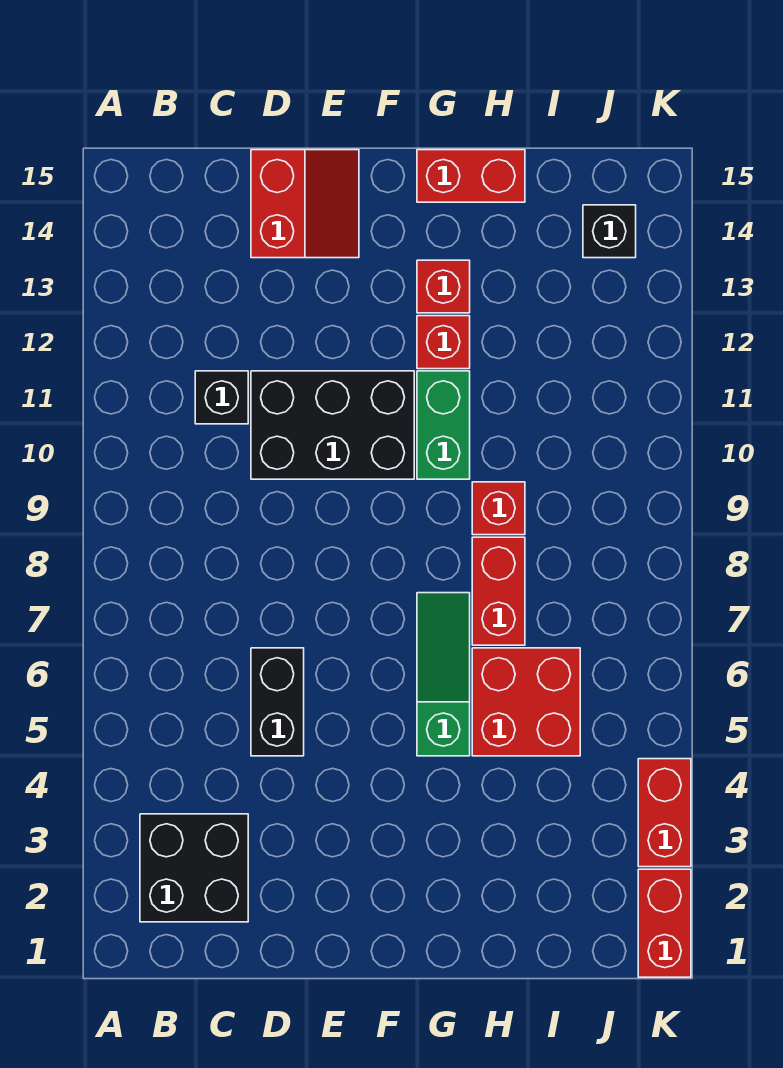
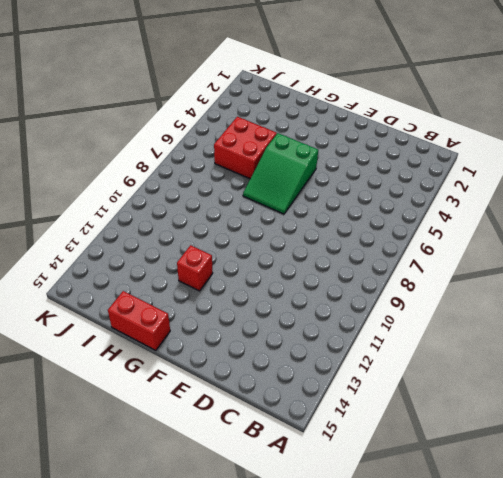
green slope F5:G7 level 1 top 5 -> green slope G5:G7 level 1 top 5
none -> black brick B2:C3 level 1
none -> black brick C11 level 1
none -> black brick D5:D6 level 1

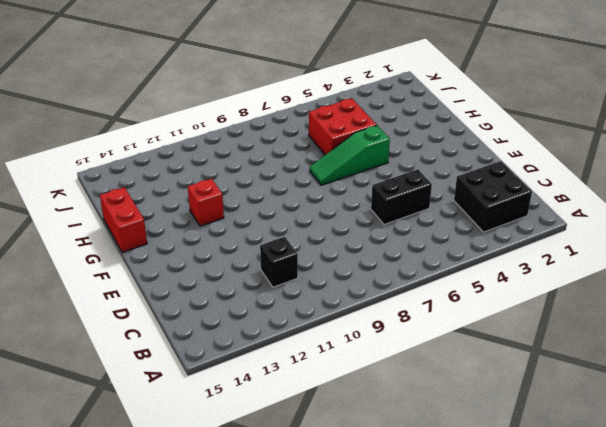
none -> black brick D10:F11 level 1
none -> red slope D14:E15 level 1 top D
none -> green brick G10:G11 level 1

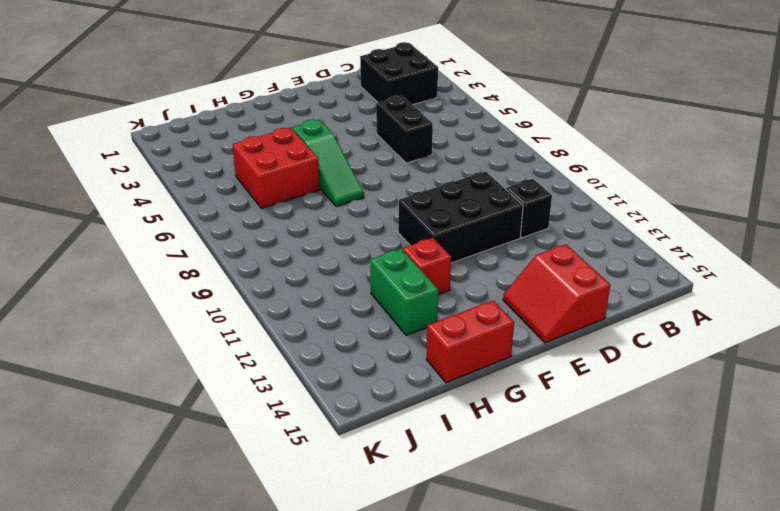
green brick H12:H13 level 1 -> green brick G10:G11 level 1
none -> red brick G13 level 1
none -> red brick H7:H8 level 1
none -> red brick H9 level 1

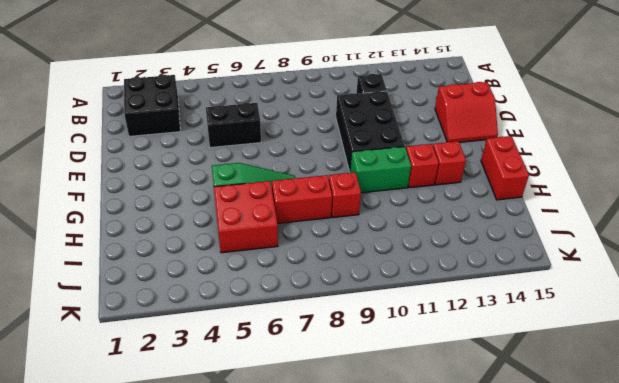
none -> black brick J14 level 1
none -> red brick K1:K2 level 1
none -> red brick K3:K4 level 1

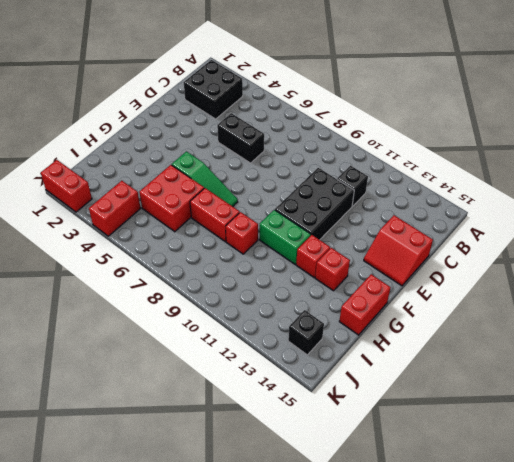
red brick J4:K4 level 1 -> red brick K3:K4 level 1

